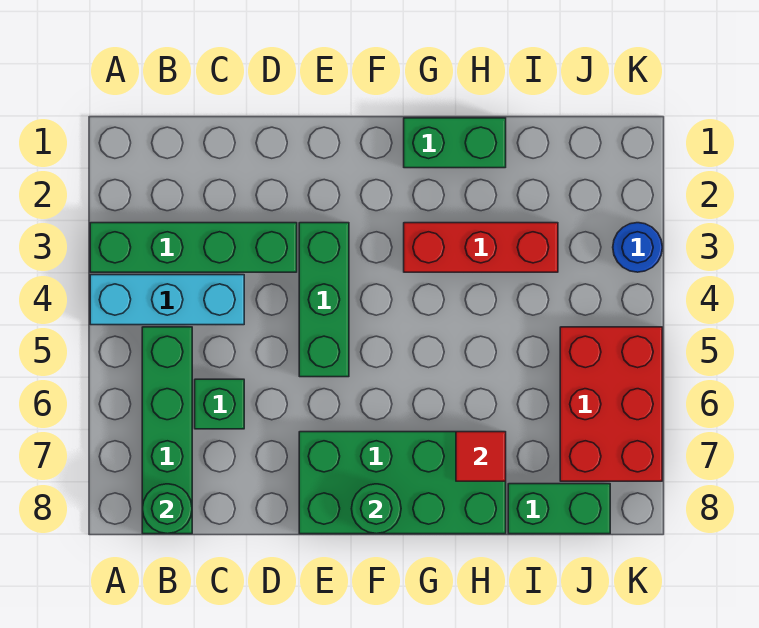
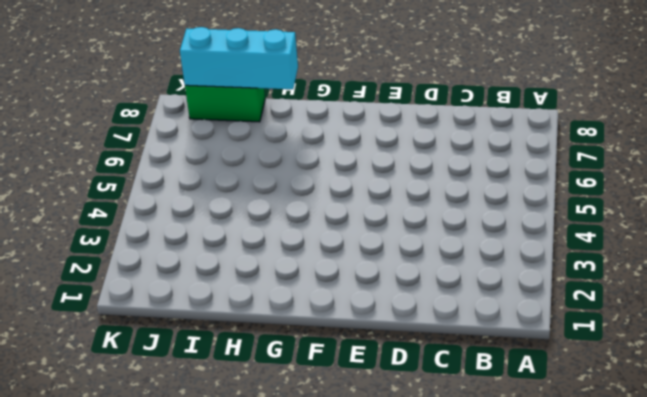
cyan brick H8:J8 level 2 -> cyan brick A4:C4 level 1
none -> green brick A3:D3 level 1
none -> green brick B5:B8 level 1
none -> green brick C6 level 1

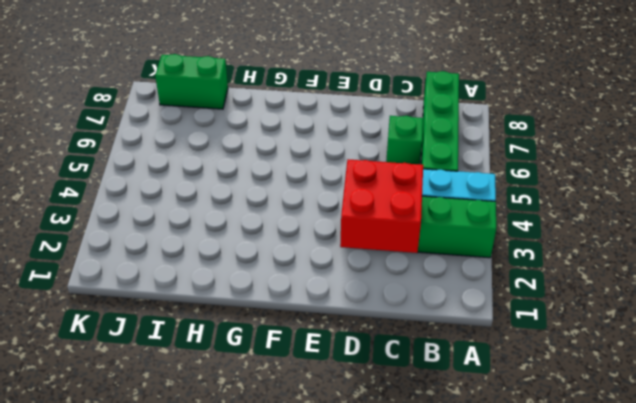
red brick C2:D3 level 2 -> none
none -> green brick E3:E5 level 1
none -> green brick E7:H8 level 1
none -> green brick G1:H1 level 1

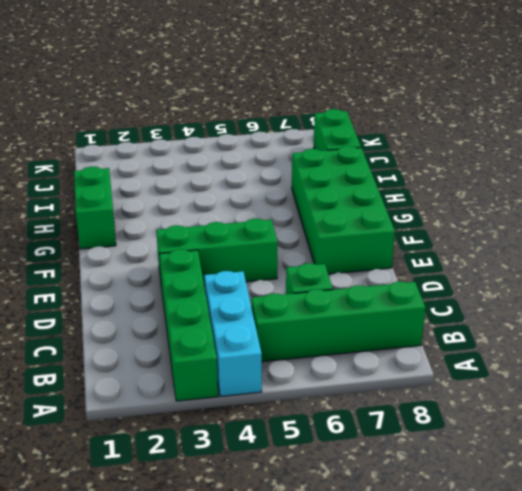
none -> red brick G3:I3 level 1
none -> red brick J5:K7 level 1
none -> blue round brick K3 level 1

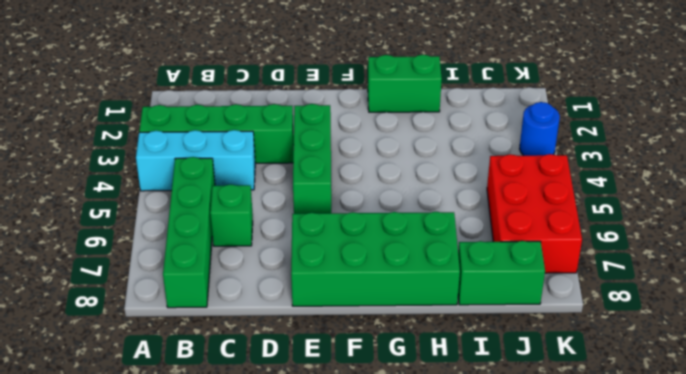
none -> red brick G3:I3 level 1
none -> green round brick B8 level 2
none -> green round brick F8 level 2

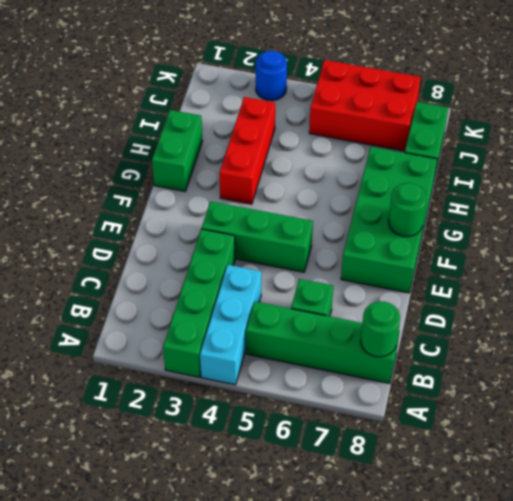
none -> red tile H7 level 2

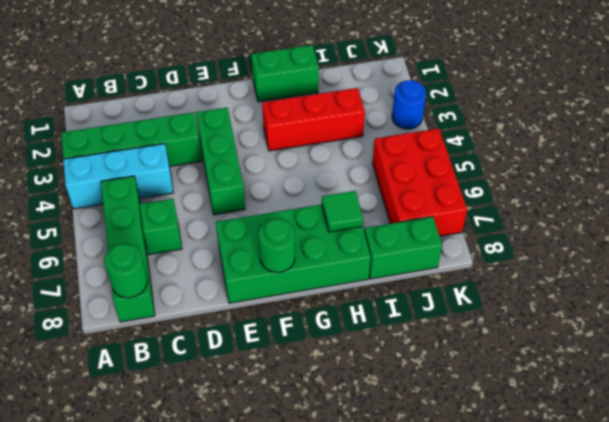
green tile H7 level 2 -> red tile H7 level 2

